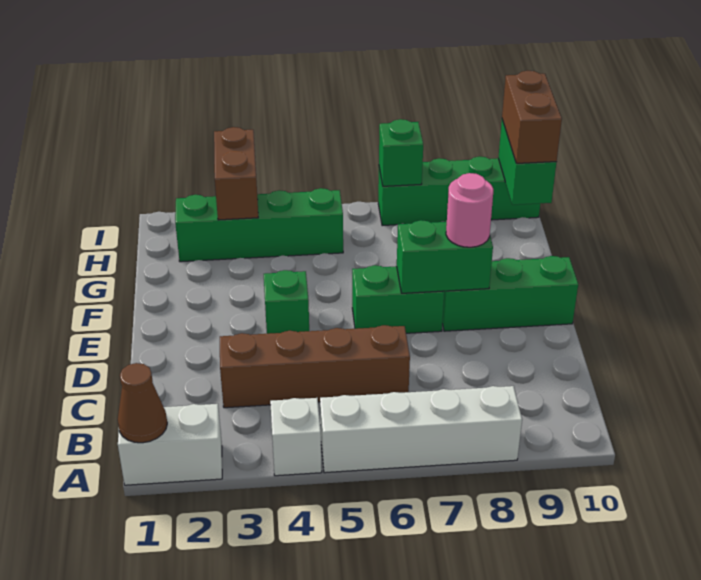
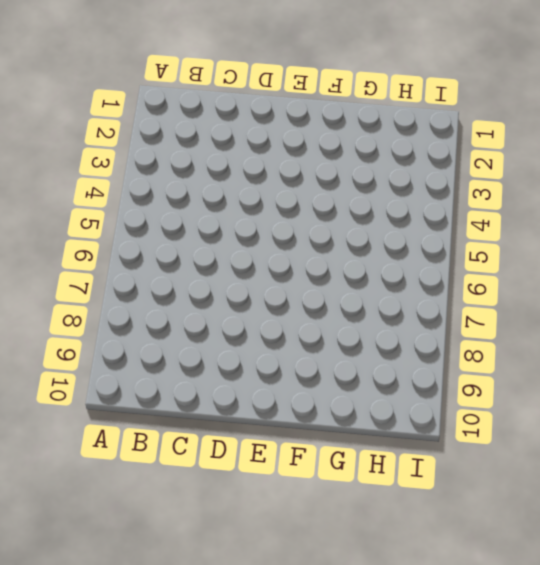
none -> white brick A1:A2 level 1
none -> white brick A4 level 1
none -> white brick A5:A8 level 1

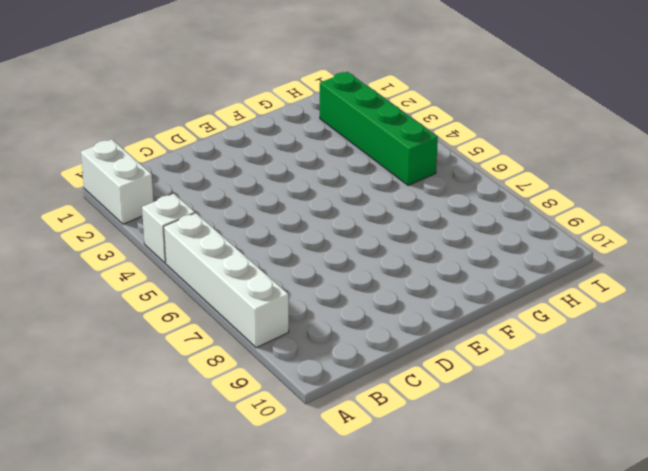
none -> brown brick C3:C6 level 1
none -> green brick E4 level 1
none -> green brick E6:E7 level 1

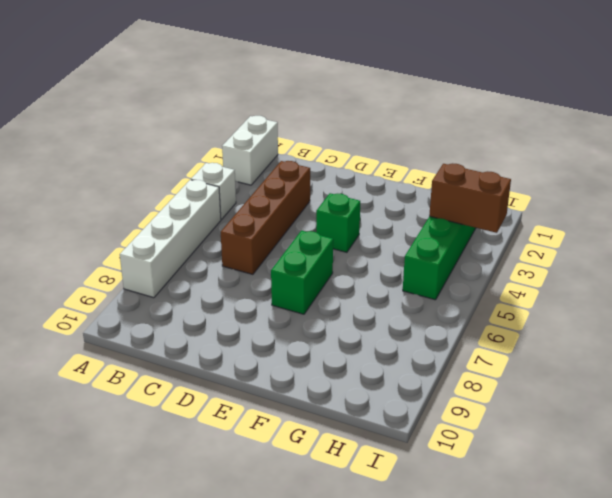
none -> green brick E8:E10 level 1
none -> green brick I7:I10 level 1
none -> brown cone A1 level 2

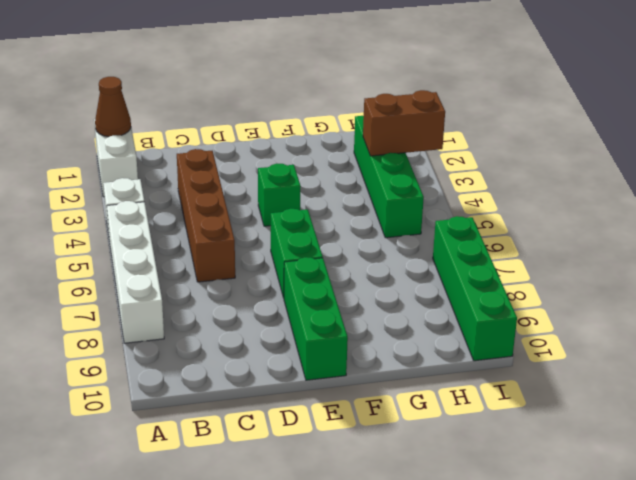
none -> green brick E7:E8 level 2
none -> green brick H10:I10 level 2
none -> green brick I7 level 2

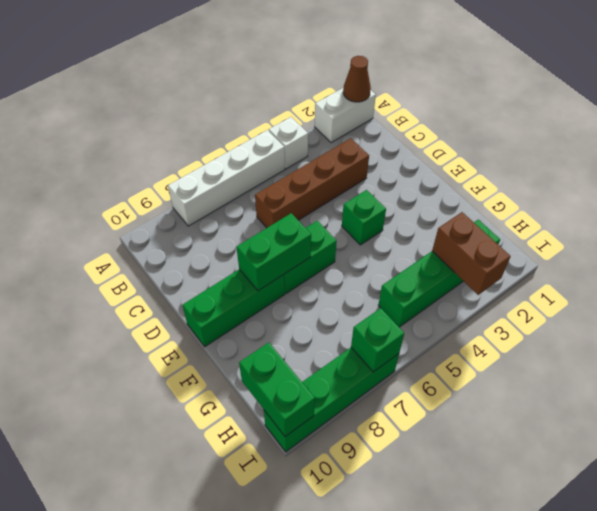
none -> pink round brick E8 level 3
none -> brown brick H10:I10 level 3

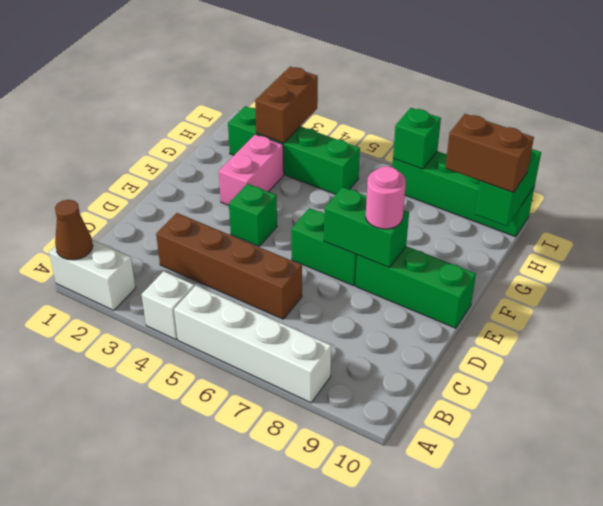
pink brick F3:G3 level 1 -> none
brown brick H9:H10 level 3 -> brown brick H10:I10 level 3

